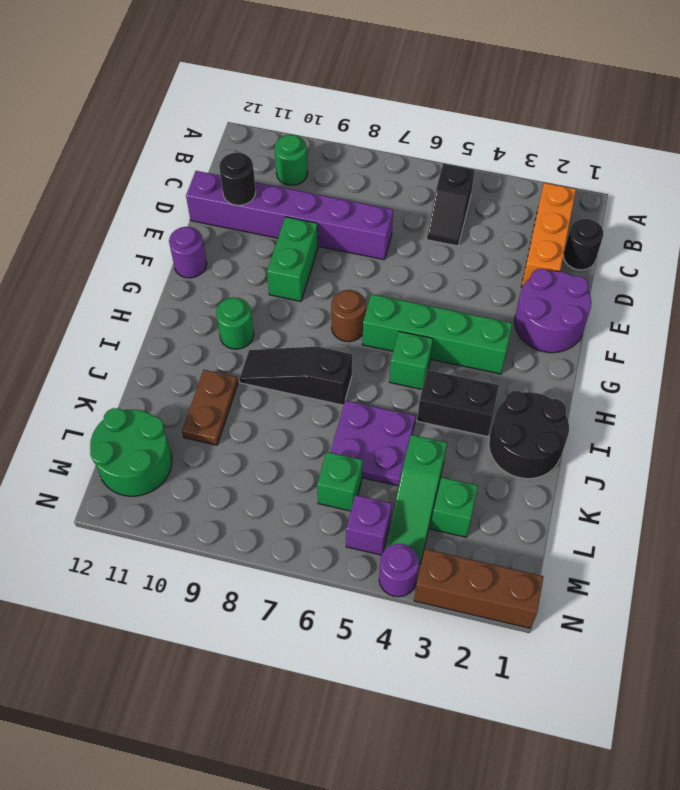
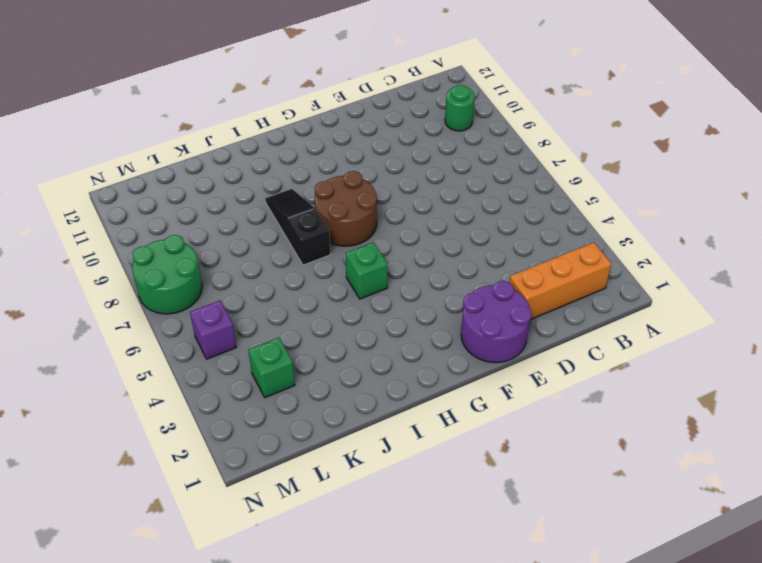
brown round brick G7:H8 level 1 -> brown round brick G7 level 1
green round brick M7:N8 level 1 -> green round brick L11:M12 level 1
none -> black slope B5:C5 level 1 top B
none -> black round brick C1 level 1
none -> purple brick D7:D12 level 1

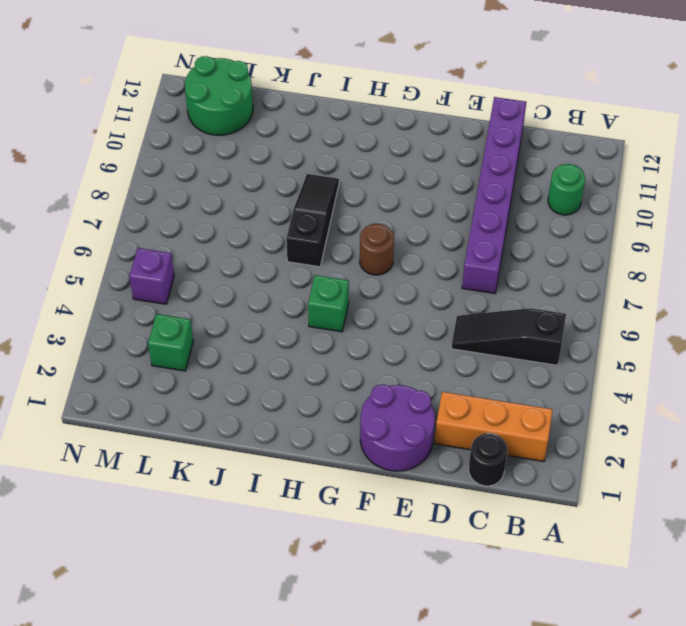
black slope B5:D5 level 1 top B -> black slope B5:C5 level 1 top B
none -> green brick E9:F9 level 1
none -> purple round brick F12 level 1
none -> green brick G3:G6 level 1

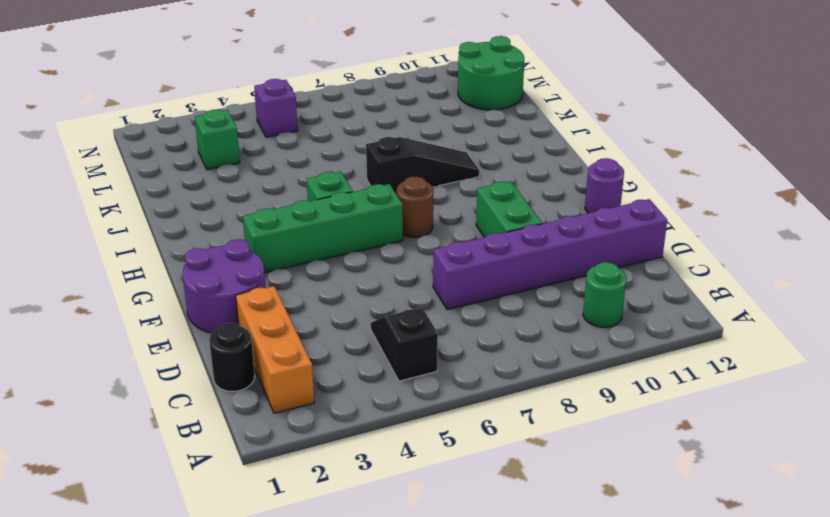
none -> green round brick H10 level 1
none -> black round brick I1:J2 level 1
none -> black brick I3:I4 level 1

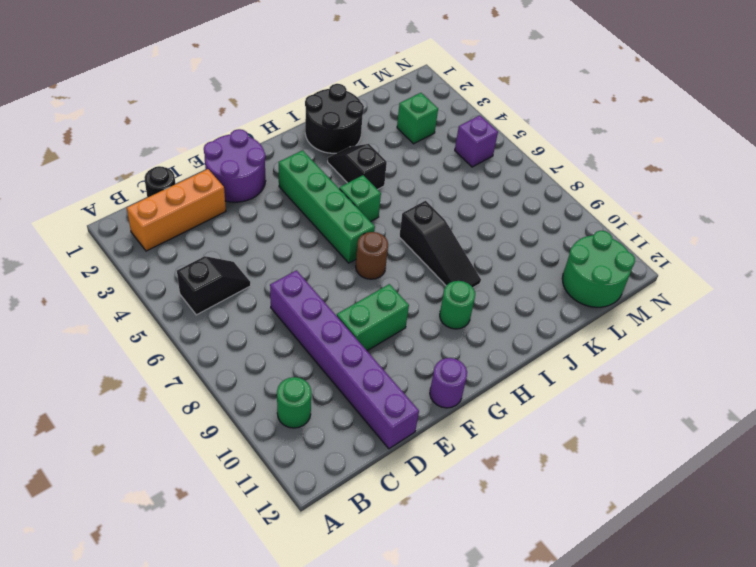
black slope I3:I4 level 1 top 4 -> black brick I3:I4 level 1
none -> purple plate J5:K6 level 1
none -> brown plate J10:K10 level 1
none -> green slope K4:M4 level 1 top K

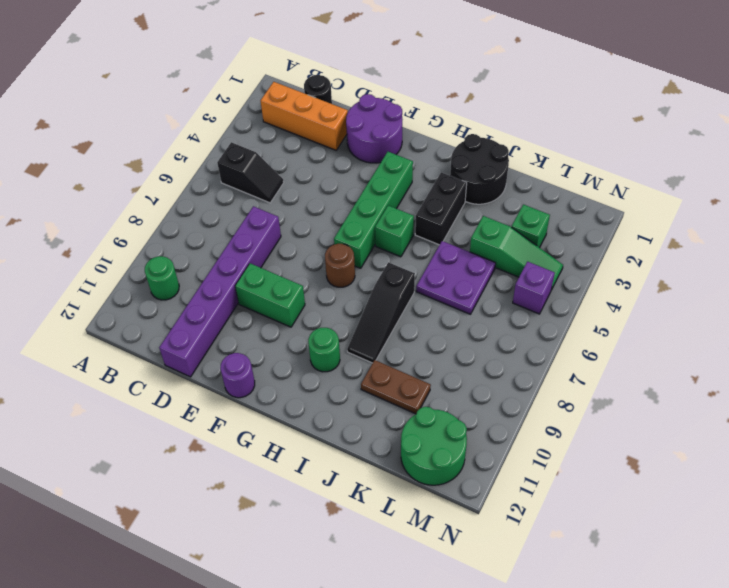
none -> green brick L6 level 1
none -> brown brick N1:N3 level 1
none -> purple round brick N4 level 1

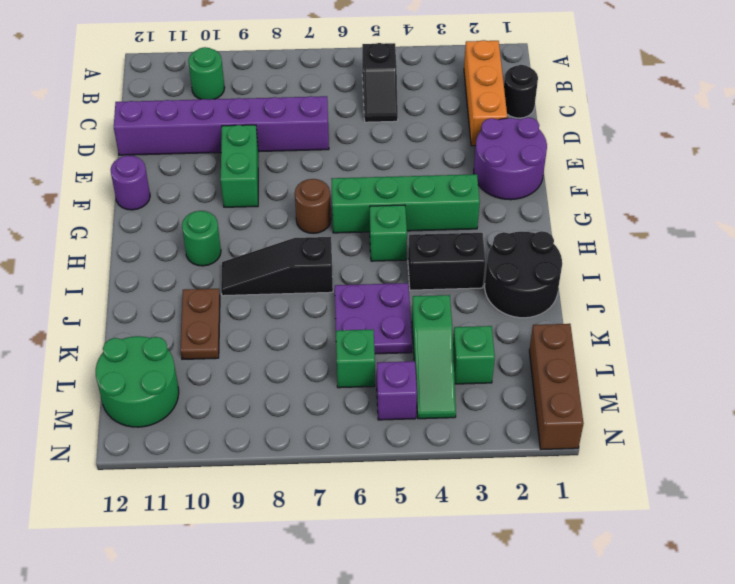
brown brick L1:N1 level 1 -> brown brick N1:N3 level 1
none -> purple round brick N4 level 1
none -> black round brick D11 level 2

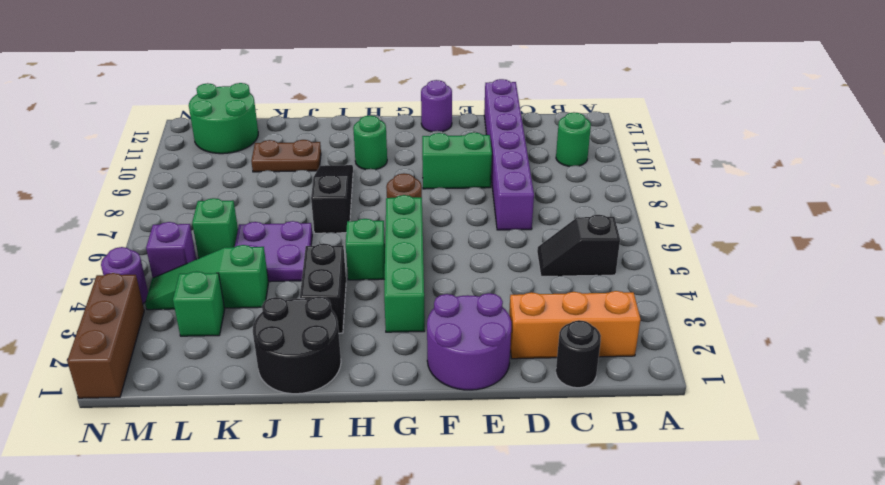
none -> black round brick D11 level 2

